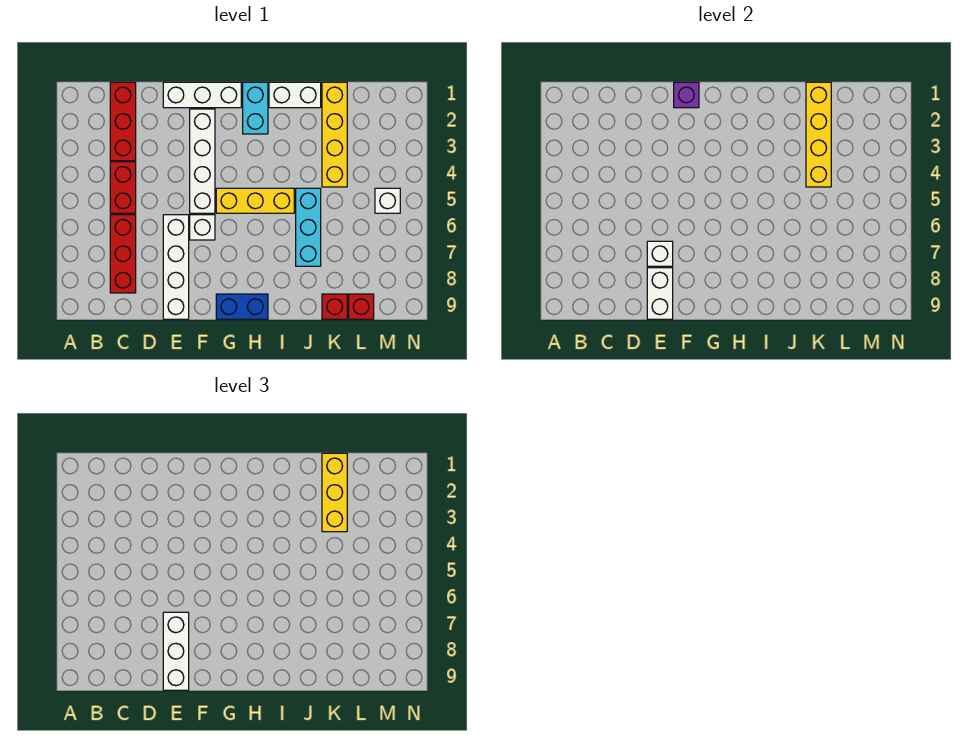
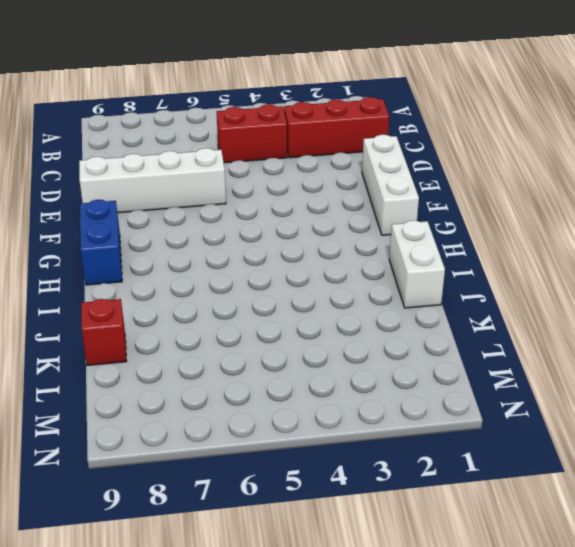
none -> red brick C6:C8 level 1
none -> white brick F2:F5 level 1
none -> white brick F6 level 1

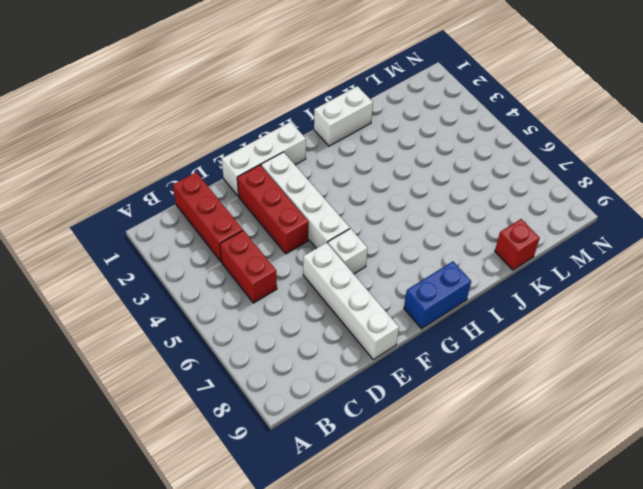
red brick E2:E4 level 1 -> red brick C6:C8 level 1
none -> yellow brick G5:I5 level 1
none -> cyan brick H1:H2 level 1
none -> cyan brick J5:J7 level 1

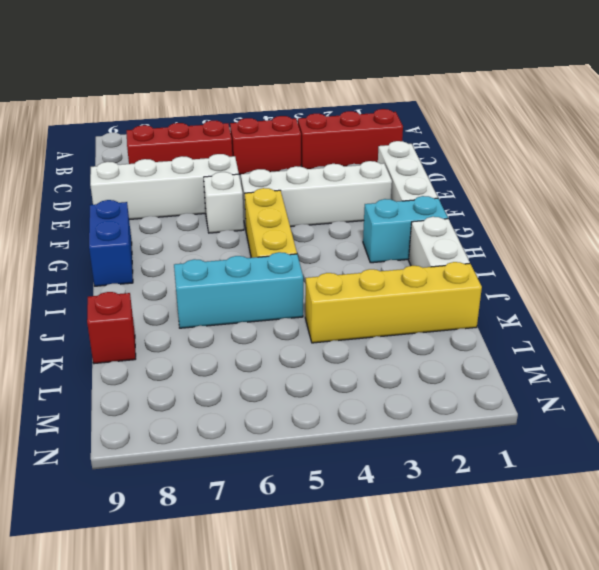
none -> red brick L9 level 1
none -> white brick M5 level 1
none -> white brick E7 level 2

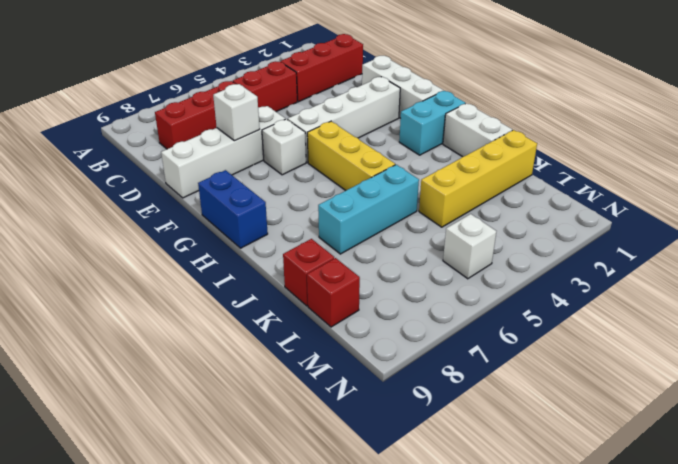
none -> white brick E8:E9 level 2
none -> purple brick F1 level 2
none -> yellow brick K1:K4 level 2

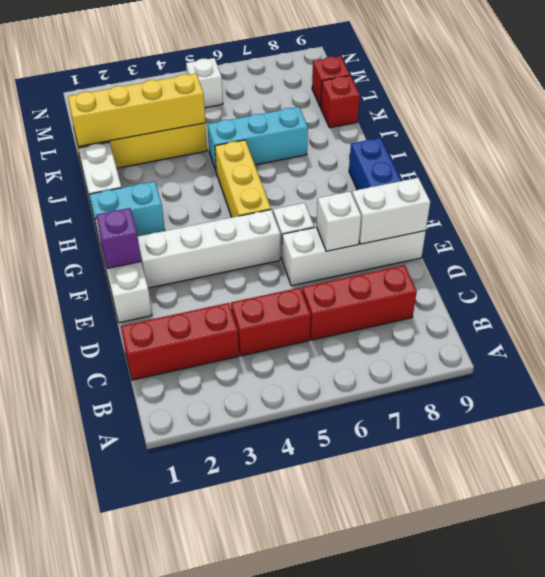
none -> white brick E7:E9 level 3
none -> yellow brick K1:K3 level 3

